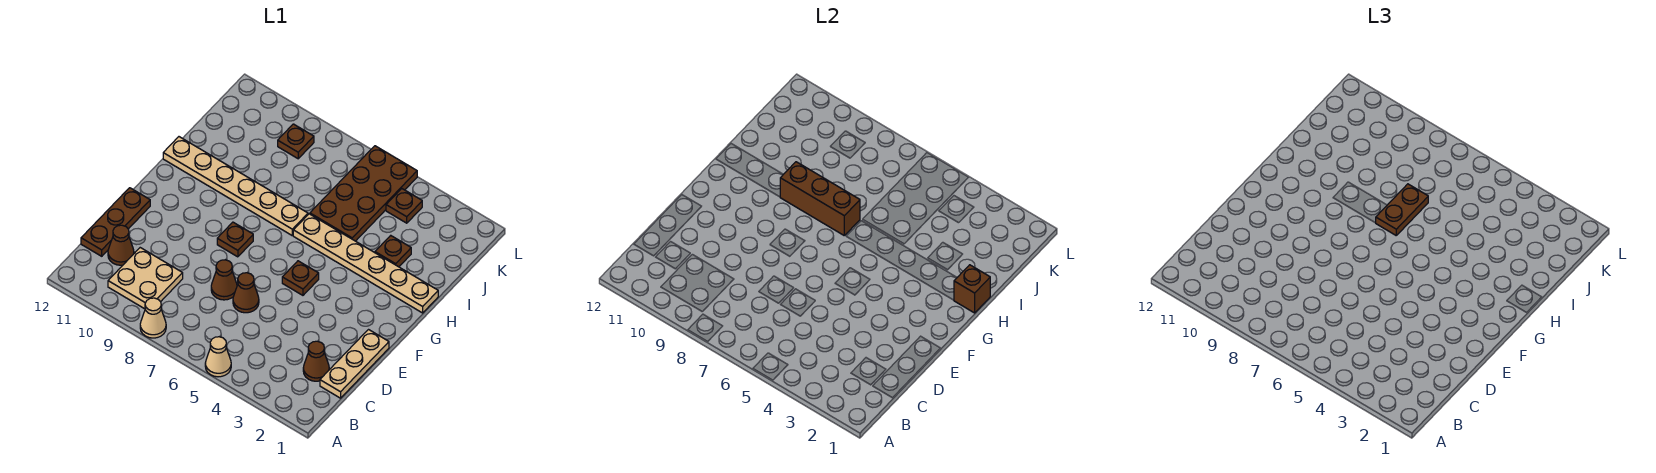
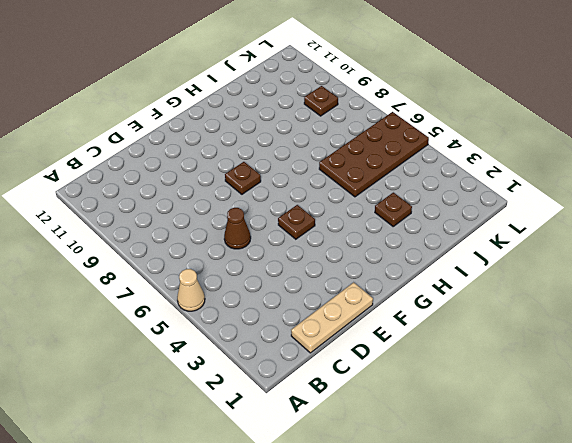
none -> tan cone A8 level 1
none -> tan plate B9:C10 level 1
none -> brown cone C2 level 1

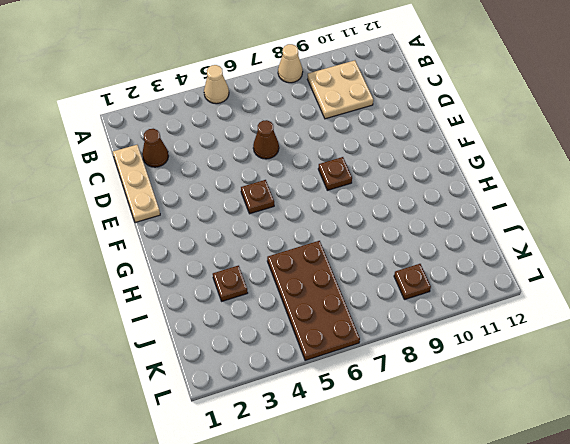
none -> brown cone C11 level 1
none -> brown plate C12:E12 level 1
none -> brown cone D7 level 1

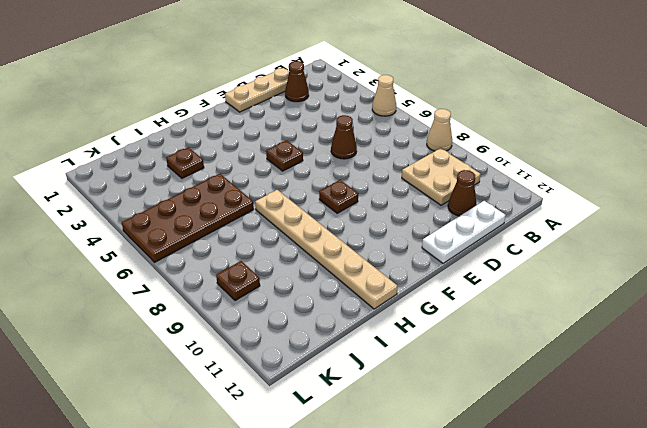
white plate C12:E12 level 1 -> brown plate C12:E12 level 1
none -> brown cone D7 level 1
none -> tan plate H1:H6 level 1
none -> brown plate K4 level 1

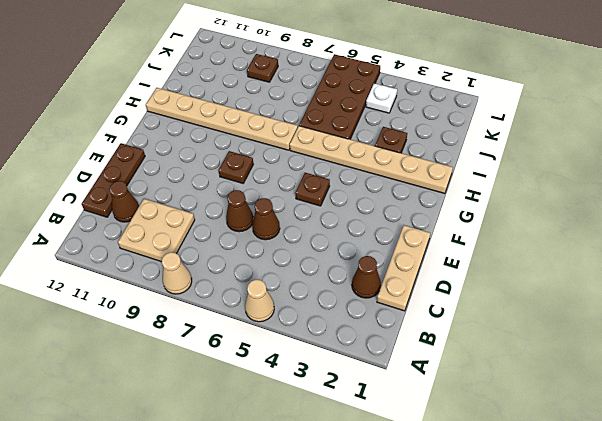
white plate K4 level 1 -> brown plate K4 level 1
none -> brown brick H1 level 2
none -> brown brick H7:H9 level 2
none -> brown plate H7:I7 level 3

